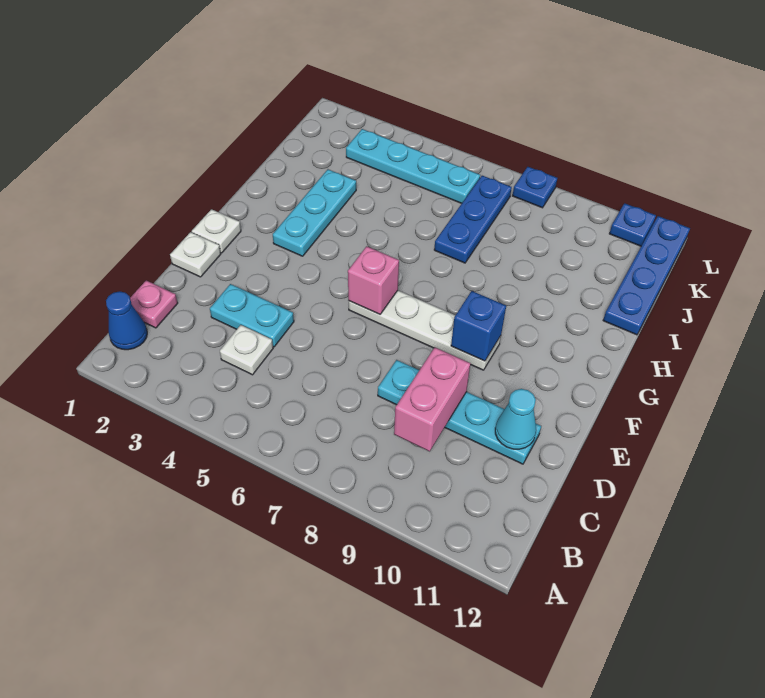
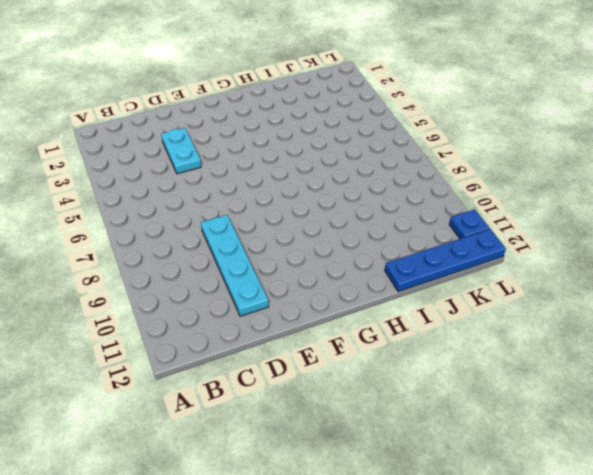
none -> blue cone B1 level 1
none -> pink plate C1 level 1
none -> white plate C4 level 1

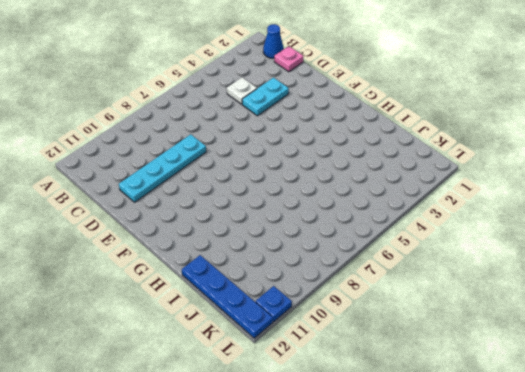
none -> white plate E1 level 1
none -> white plate F1 level 1
none -> white plate F6:F9 level 1

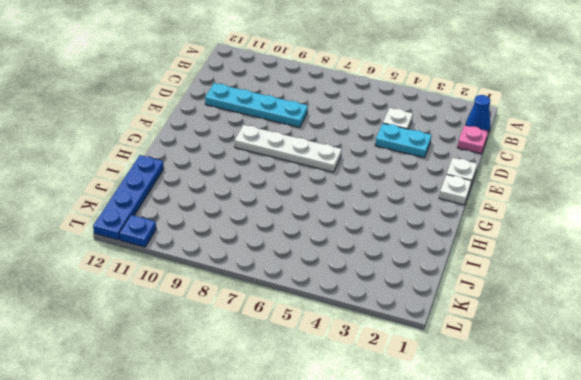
none -> cyan plate G3:I3 level 1
none -> blue plate I7:K7 level 1
none -> cyan plate K3:K6 level 1

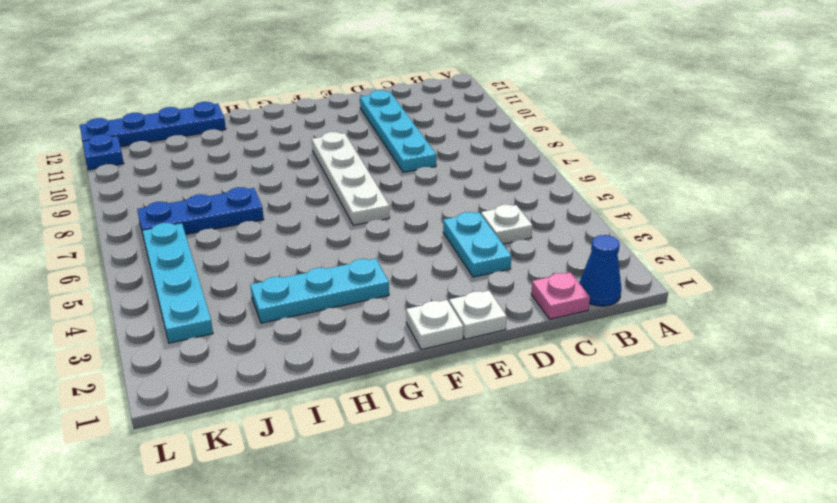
none -> blue plate L8 level 1
none -> pink brick C9:D9 level 2
none -> cyan cone D11 level 2

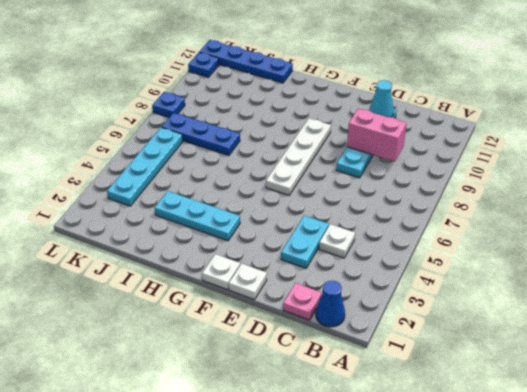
none -> pink brick F6 level 2
none -> blue brick F9 level 2

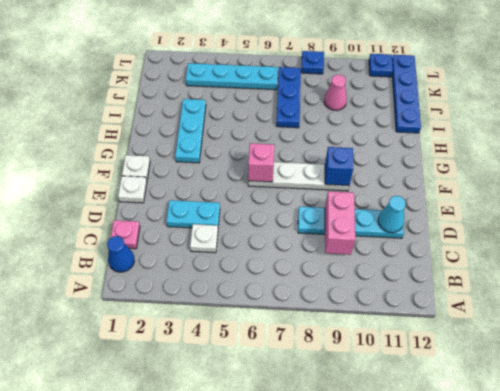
pink cone J9 level 1 -> none

